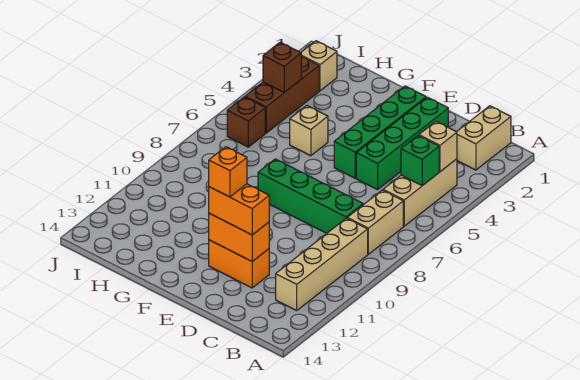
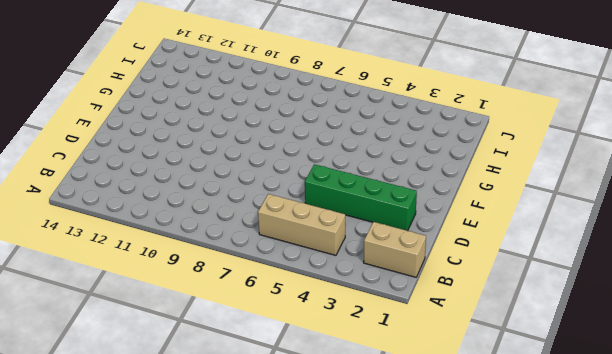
none -> tan brick B7:B8 level 1
none -> tan brick B9:B12 level 1
none -> green brick C8:F8 level 1

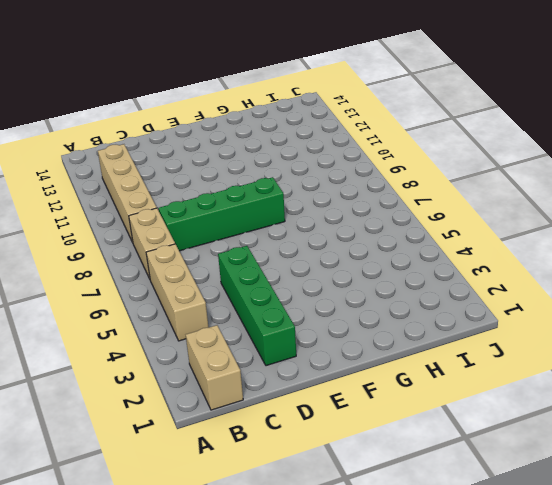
none -> orange brick D12:E12 level 1
none -> green brick E2:E5 level 1
none -> tan brick G5 level 1

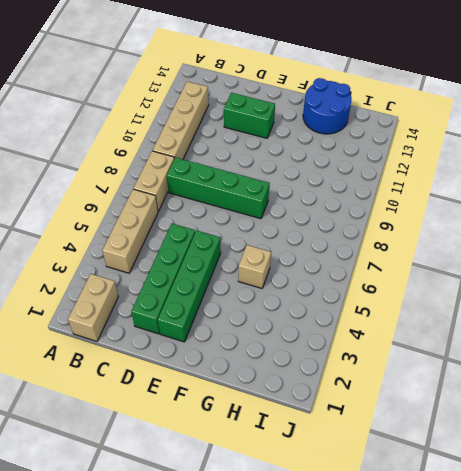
green brick D12:E12 level 1 -> orange brick D12:E12 level 1
blue round brick G13:H14 level 1 -> none
none -> tan brick I2 level 1
none -> brown brick I3:I5 level 1
none -> brown brick I6 level 1

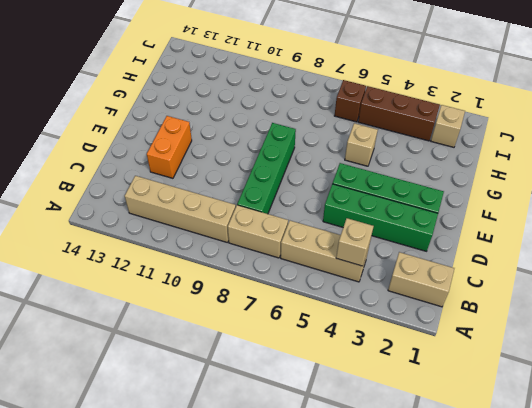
none -> green brick B5 level 2
none -> orange brick D12:E12 level 2
none -> brown brick I4 level 2

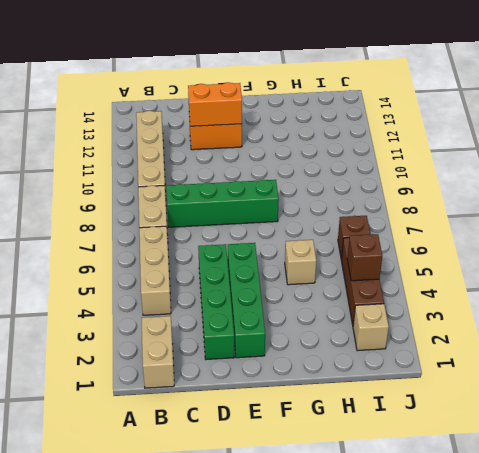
none -> tan brick B4 level 2
none -> green brick B5 level 2
none -> orange brick D12:E12 level 3

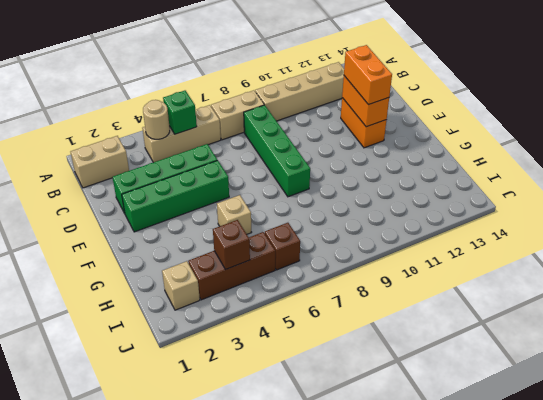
tan round brick B4 level 2 -> tan brick B4 level 2
none -> orange brick E12 level 4

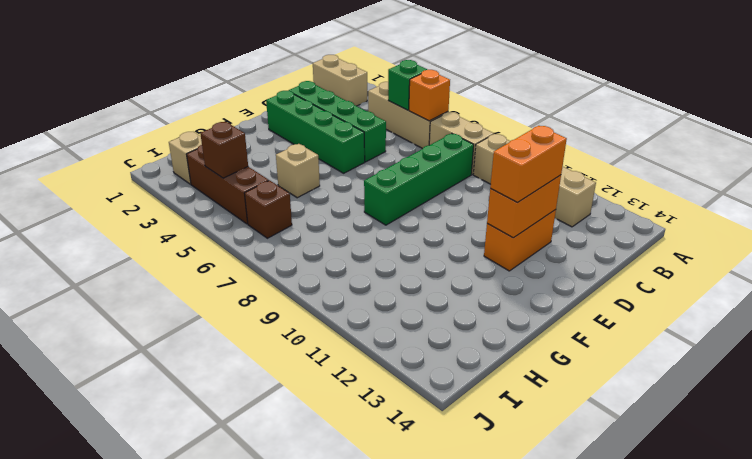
orange brick B6 level 2 -> orange brick E12 level 4
none -> tan brick B4 level 2

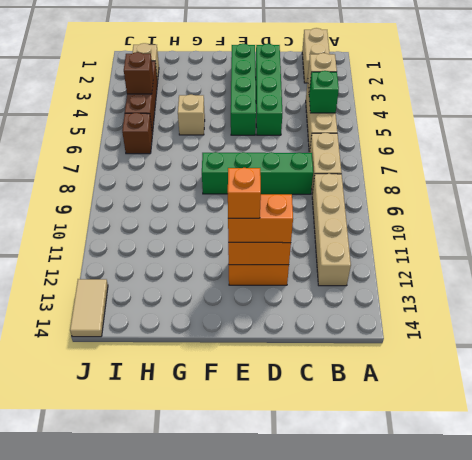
tan tile J13:J14 level 1 -> none

